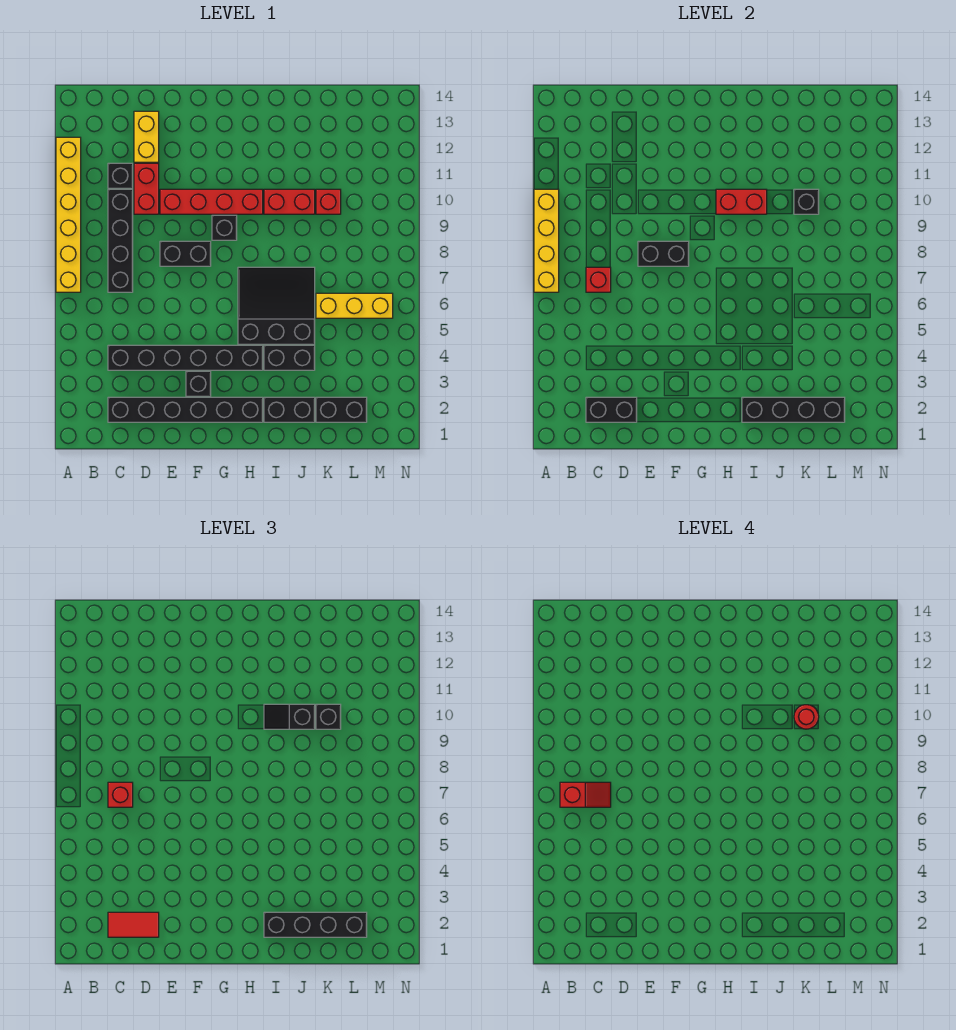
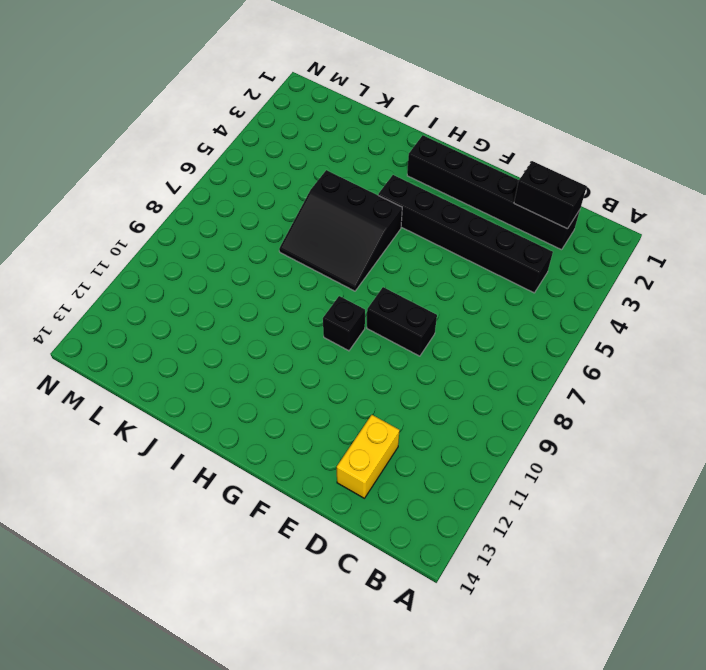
none -> yellow brick A7:A12 level 1
none -> black brick C7:C10 level 1
none -> black brick C11 level 1
none -> red brick D10:D11 level 1

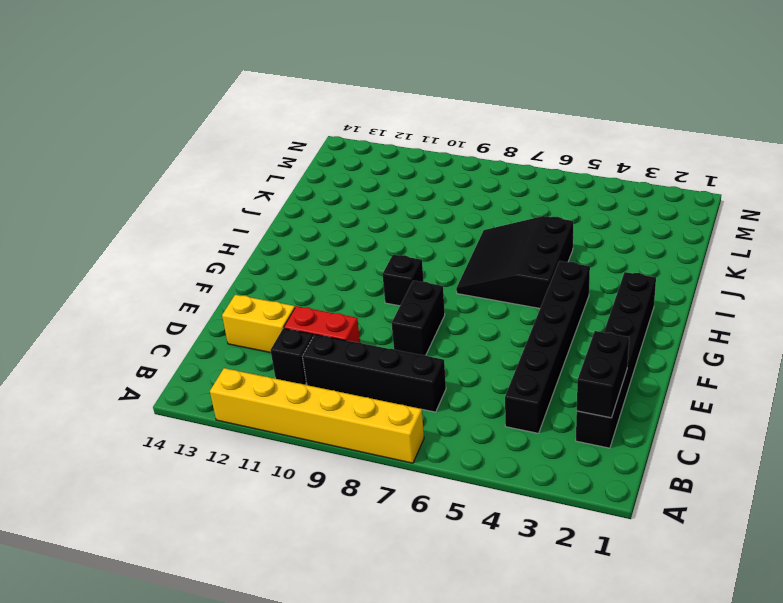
none -> red brick E10:H10 level 1
none -> black brick F3 level 1
none -> black brick I2:J2 level 1
none -> black brick I4:J4 level 1

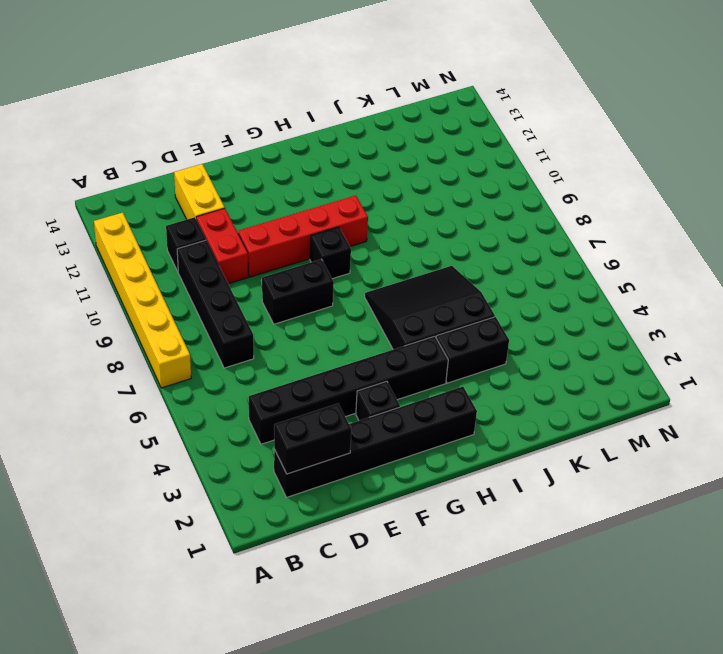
none -> black brick I2:J2 level 1
none -> red brick I10:J10 level 1
none -> black brick K2:L2 level 1
none -> yellow brick K6:M6 level 1

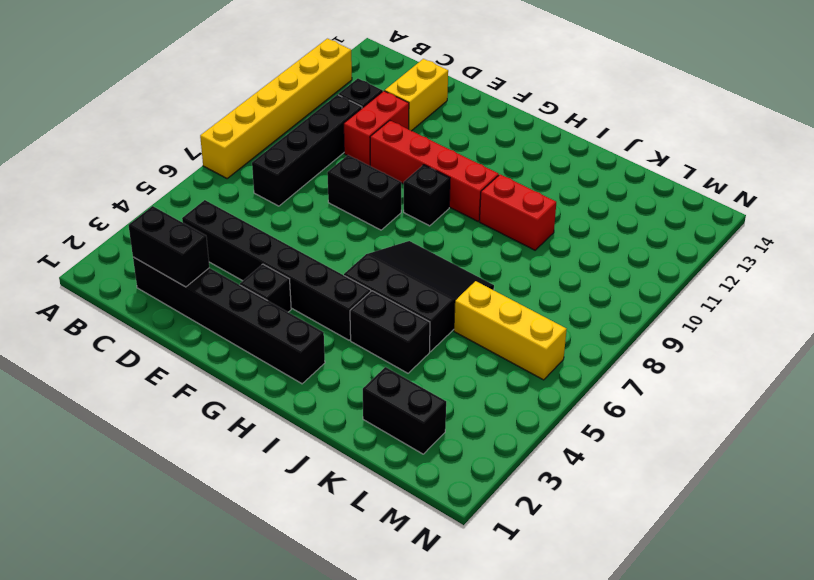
none -> black brick I2:J2 level 1
none -> red brick K10 level 1
none -> yellow brick A7:A10 level 2
none -> red brick C7 level 2

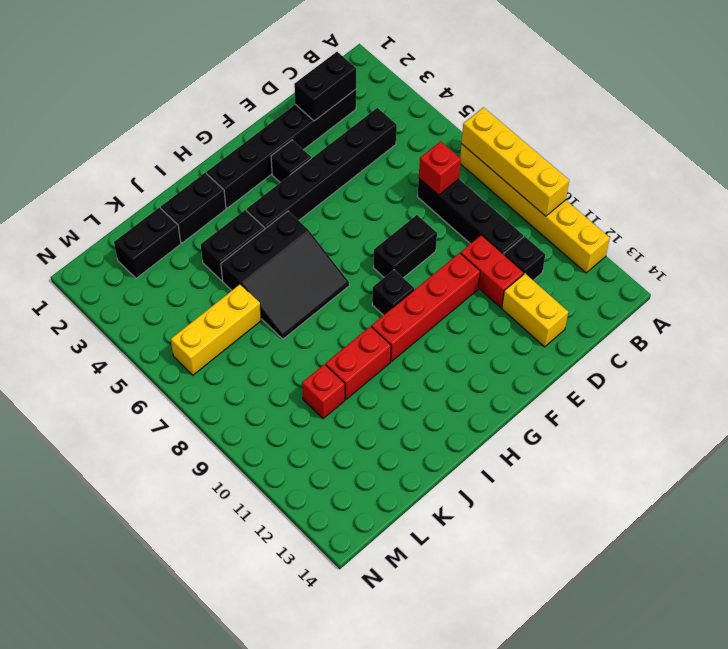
none -> black brick E8:F8 level 2
none -> red brick H10:I10 level 2
none -> black brick I2:L2 level 2
none -> black brick K10 level 2

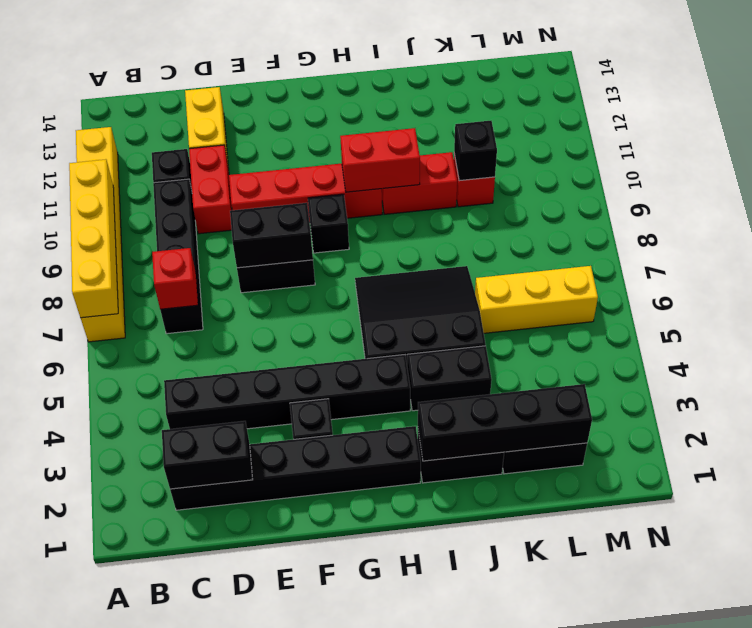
none -> red tile C2:D2 level 3
none -> red brick C7 level 3
none -> black brick I2:L2 level 3
none -> black slope I10:J10 level 3 top J

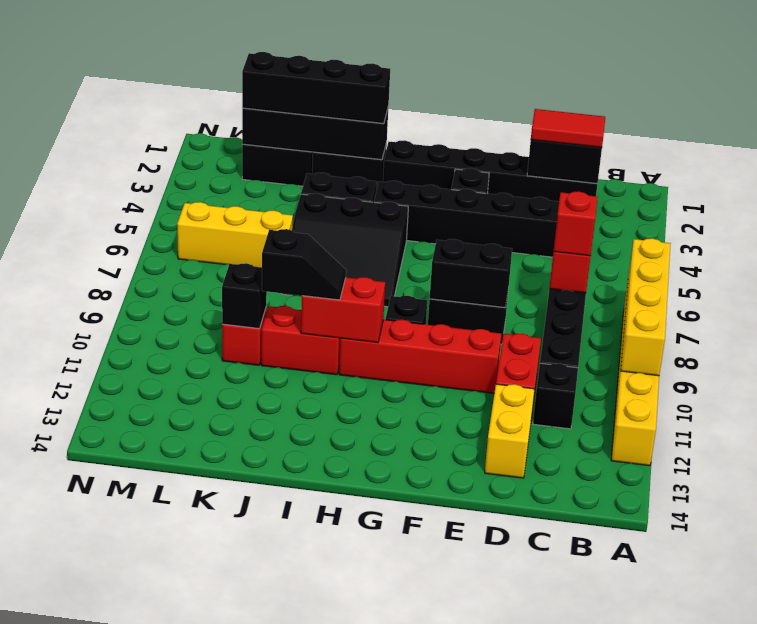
none -> black brick K10 level 3
none -> red slope B7:C7 level 4 top B
none -> red round brick K10 level 4

